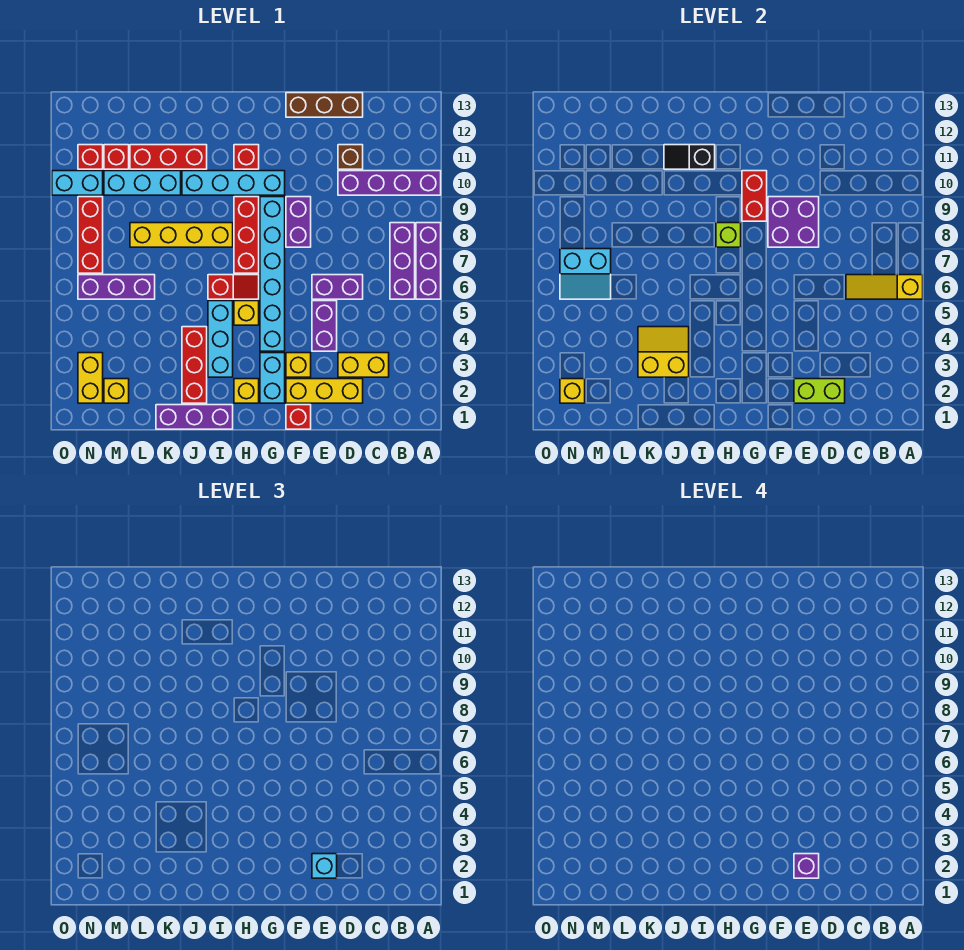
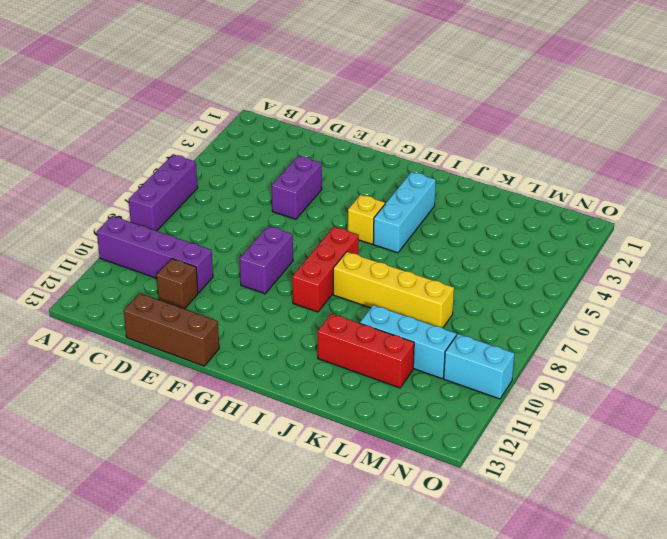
none -> purple brick B6:B8 level 1
none -> yellow brick C3:D3 level 1
none -> yellow brick D2:F2 level 1
none -> purple brick D6:E6 level 1

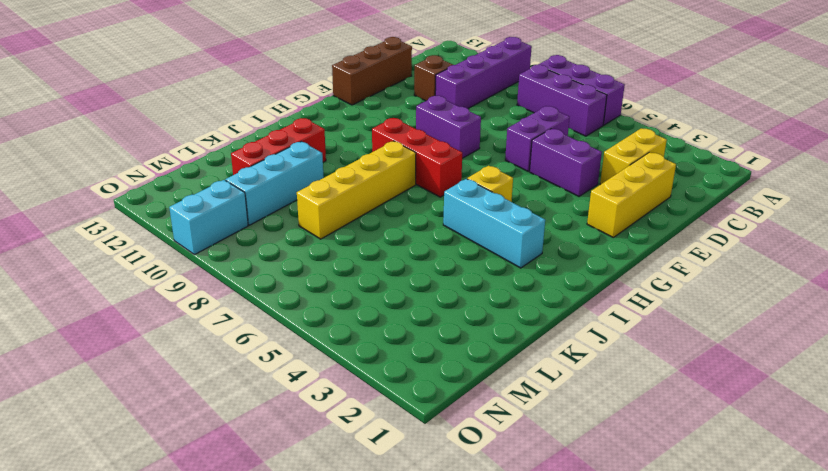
none -> red brick F1 level 1
none -> yellow brick F3 level 1
none -> cyan brick G2:G3 level 1
none -> cyan brick G4:G9 level 1

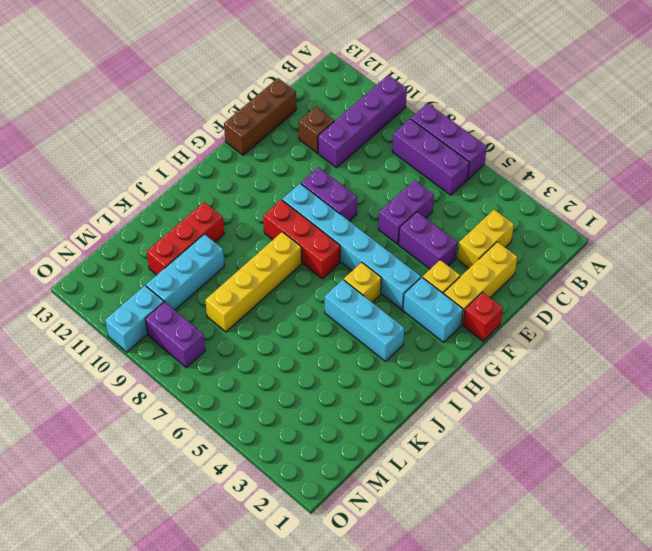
purple brick N8:N9 level 1 -> red brick N7:N9 level 1
none -> cyan brick G10:J10 level 1
none -> yellow brick H2 level 1
none -> red slope H6:I6 level 1 top I
none -> red brick H11 level 1

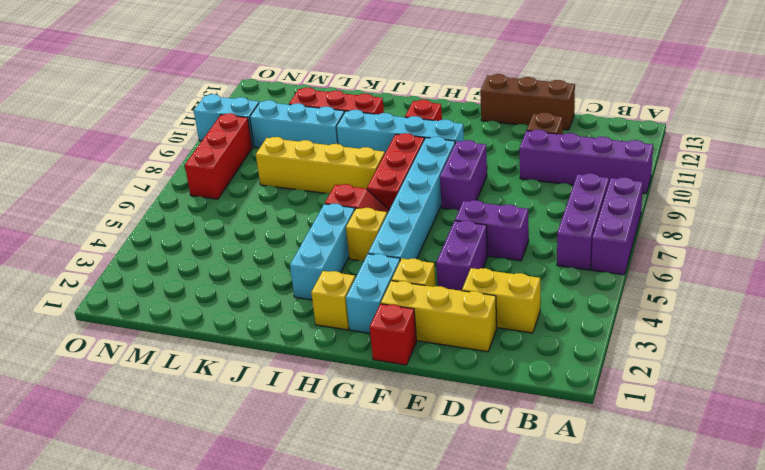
none -> purple brick I1:K1 level 1
none -> red brick J2:J4 level 1
none -> purple brick L6:N6 level 1
none -> yellow brick M2 level 1

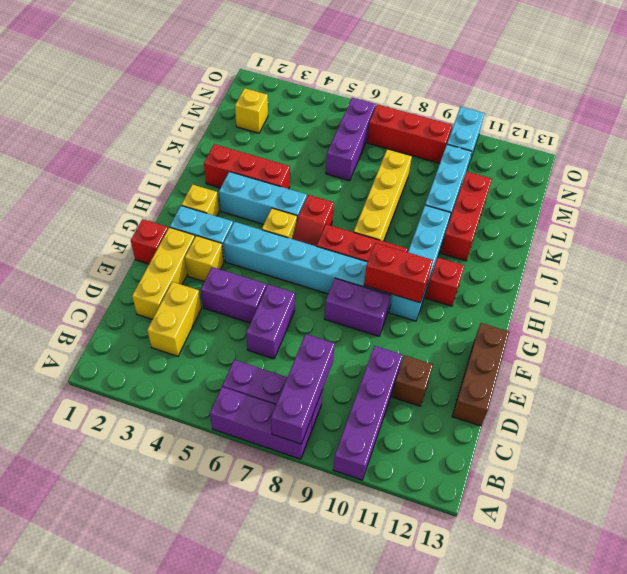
purple brick A8:C8 level 2 -> purple brick I1:K1 level 1
none -> red brick M11 level 1
none -> yellow brick N2:N3 level 1
none -> red brick N11 level 1
none -> yellow slope A6:C6 level 2 top A

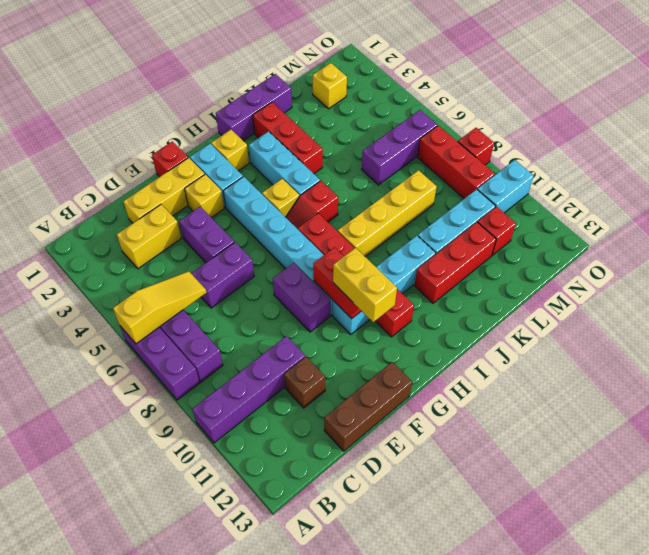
yellow brick G10:G11 level 3 -> yellow brick N2:N3 level 1
red brick O8 level 1 -> red brick N11 level 1
none -> lime brick D2:E2 level 2
none -> purple brick E8:F9 level 2
none -> lime brick H8 level 2
none -> black slope I11:J11 level 2 top I

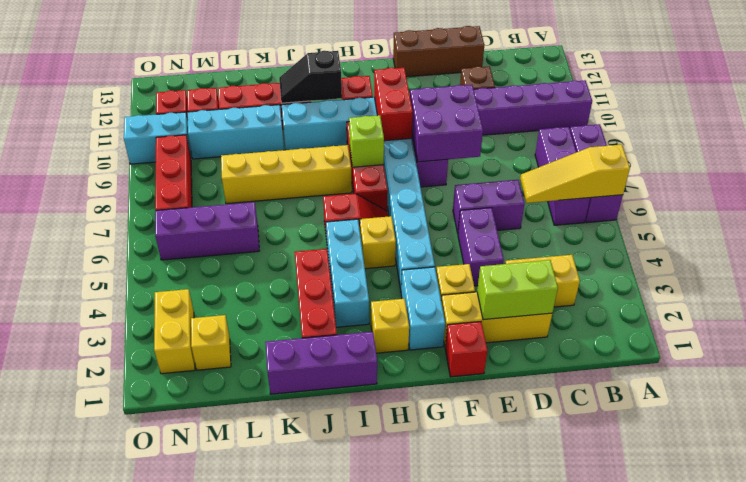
none -> yellow slope J3:K4 level 2 top 3
none -> cyan slope M6:N7 level 2 top 7
none -> yellow brick N2 level 2
none -> cyan brick E2 level 3

